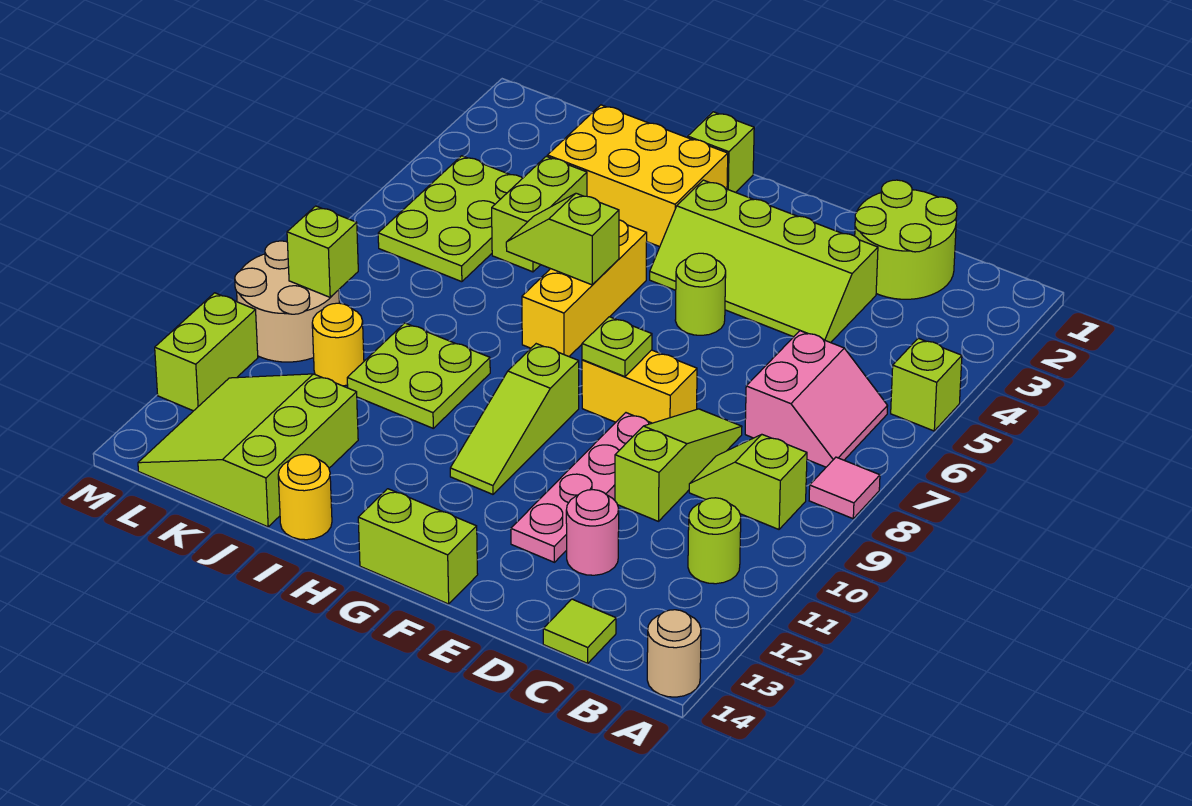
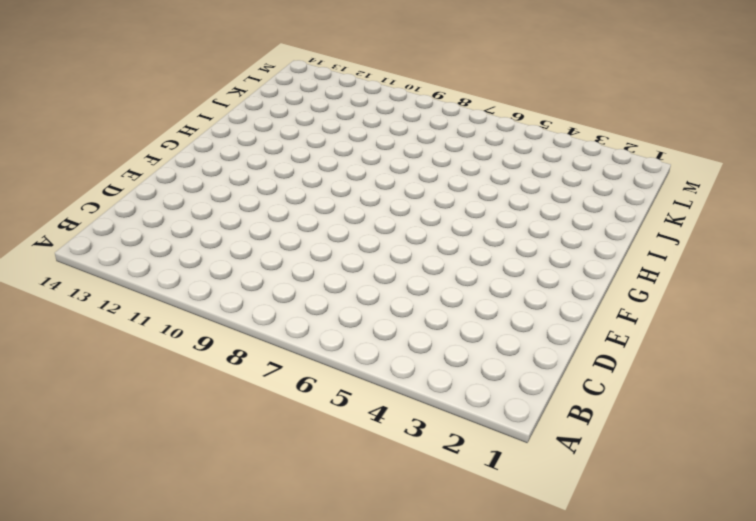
none -> lime brick A5 level 1
none -> pink tile A8 level 1
none -> tan round brick A14 level 1
none -> pink slope B6:C7 level 1 top C

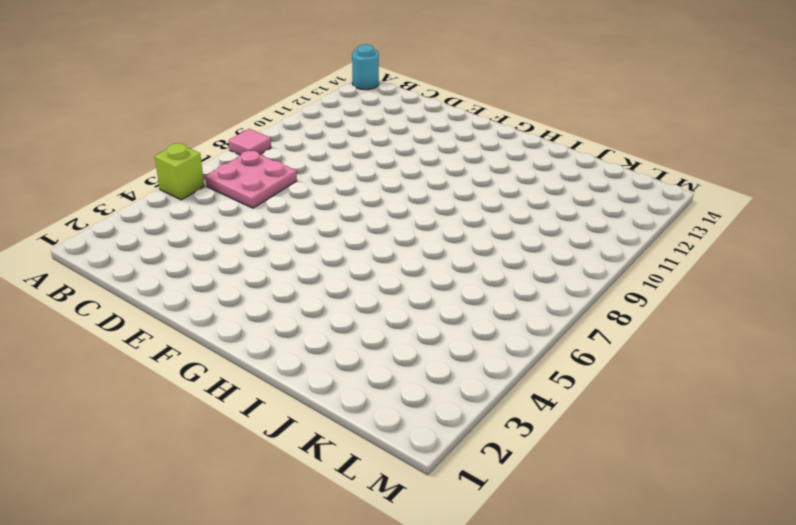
cyan round brick A14 level 1 -> tan round brick A14 level 1
pink plate B6:C7 level 1 -> pink slope B6:C7 level 1 top C
none -> lime slope B9:C9 level 1 top B
none -> lime round brick B11 level 1
none -> lime round brick C1:D2 level 1
none -> lime tile C14 level 1

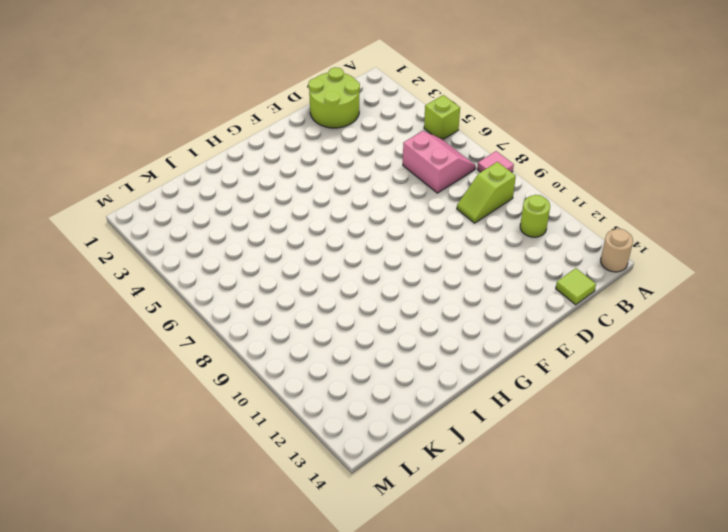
none -> lime slope D3:G4 level 1 top 3
none -> lime slope D8:D10 level 1 top 10
none -> pink round brick D12 level 1
none -> yellow brick E8:F8 level 1

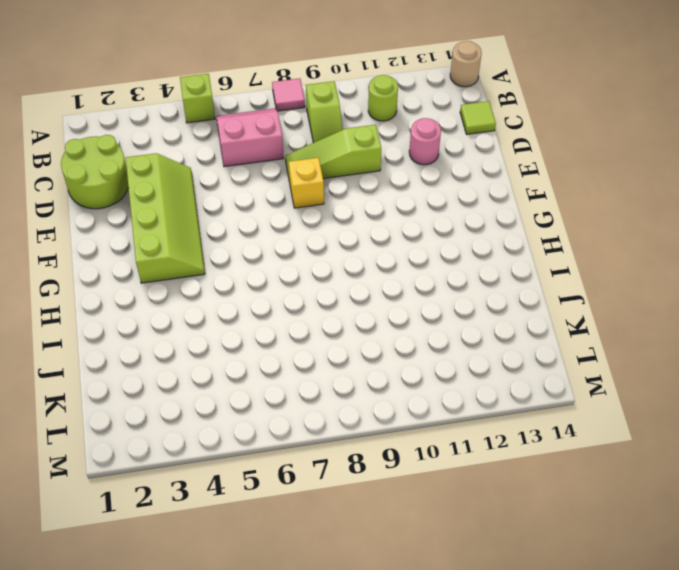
yellow brick E8 level 1 -> yellow brick E8:F8 level 1
none -> pink plate E9:E12 level 1
none -> lime round brick F5 level 1
none -> lime brick F14:G14 level 1
none -> lime slope G9:G11 level 1 top 9

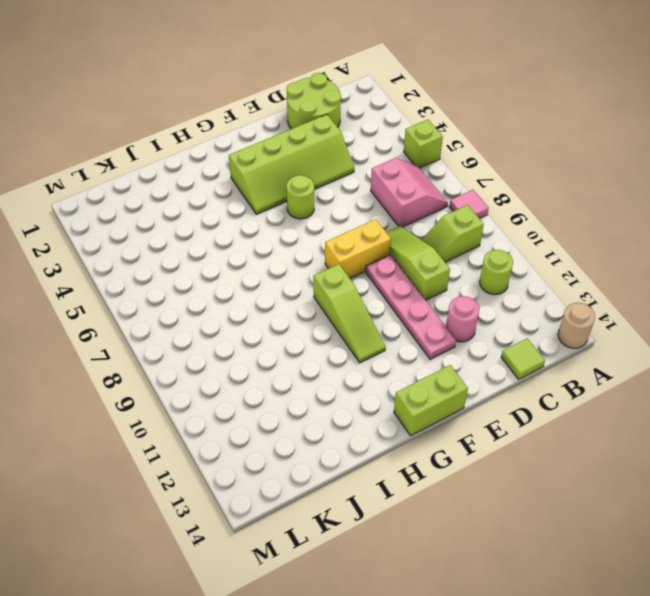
none -> lime brick H1 level 1
none -> yellow brick H2:J3 level 1
none -> yellow brick H5:H7 level 1
none -> lime plate I9:J10 level 1

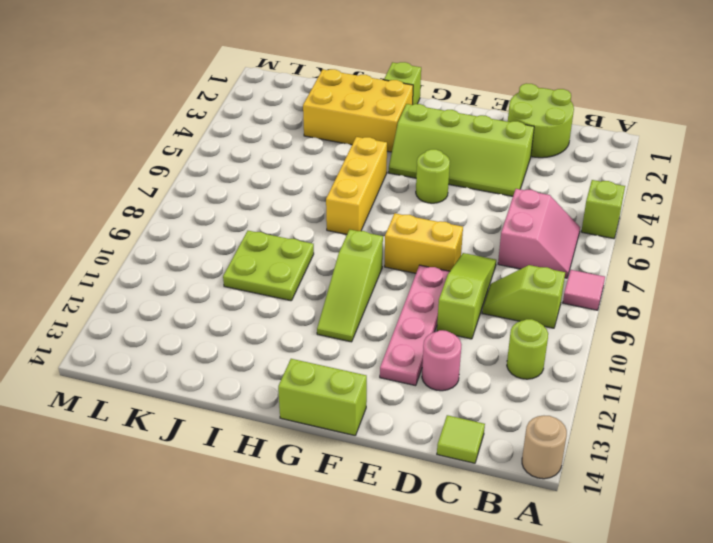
none -> yellow round brick I14 level 1
none -> lime brick J4:J5 level 1
none -> lime slope J12:L14 level 1 top J
none -> lime plate K4:L6 level 1

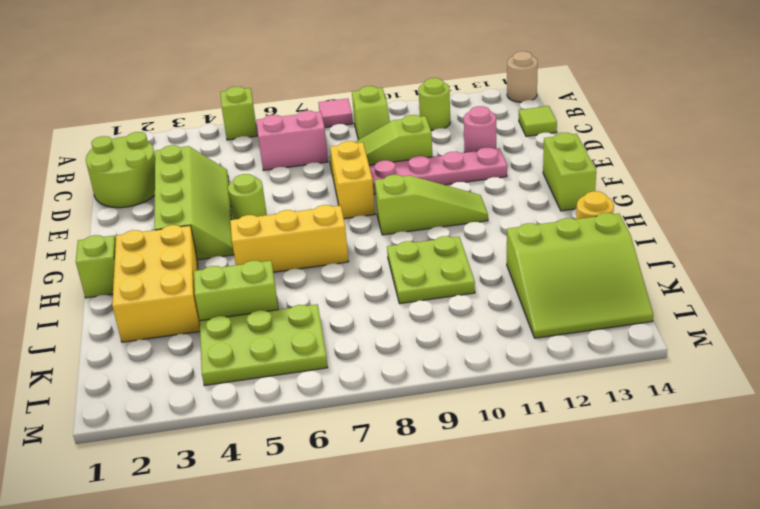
none -> yellow round brick K10 level 1
none -> tan round brick L9:M10 level 1
none -> lime brick M11:M12 level 1
none -> lime plate F8 level 2

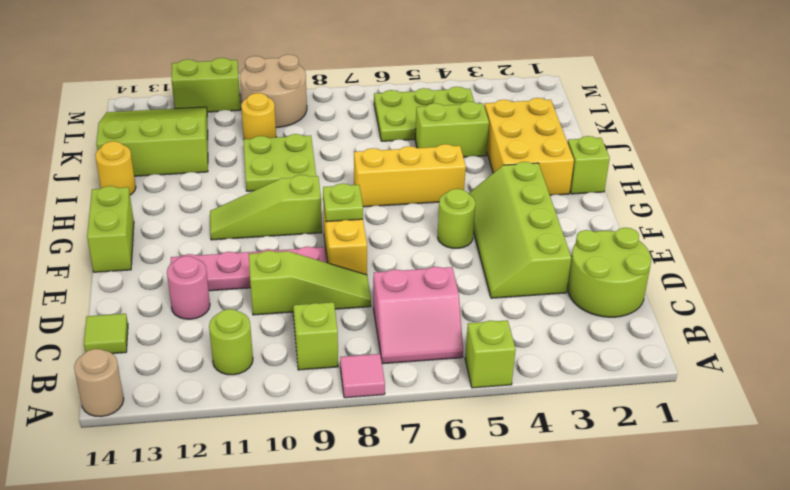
none -> lime slope H6:I6 level 2 top H
none -> lime brick L9 level 2

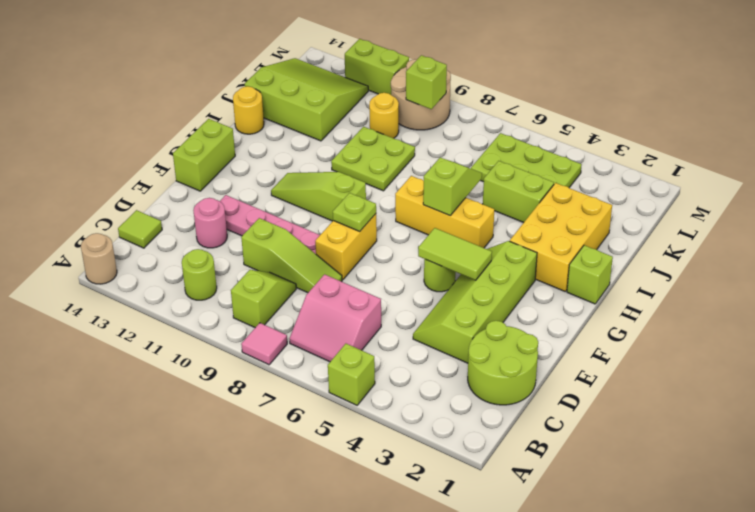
lime tile F4:F5 level 2 -> none

